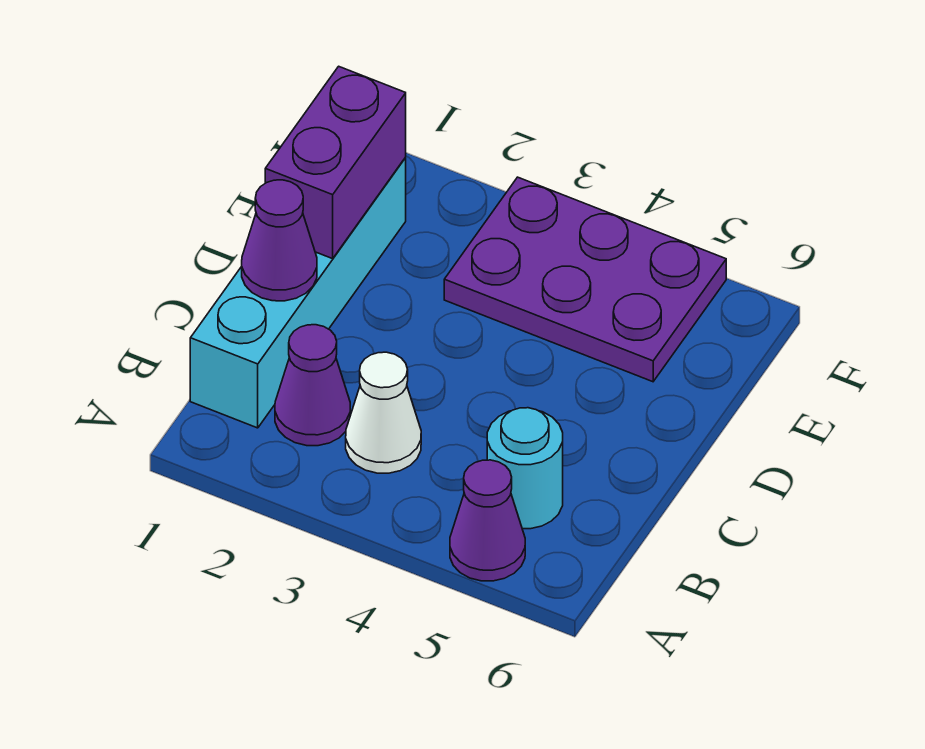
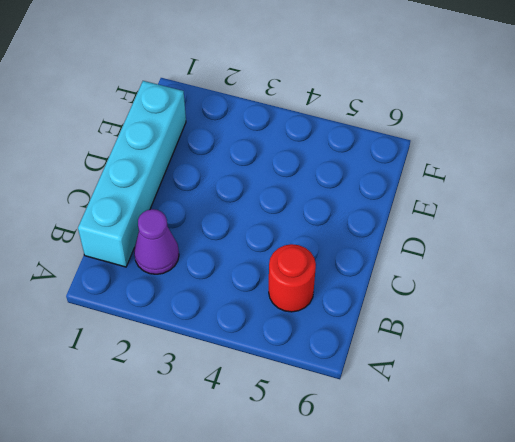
red round brick B5 level 1 -> cyan round brick B5 level 1
none -> purple cone A5 level 1
none -> white cone B3 level 1

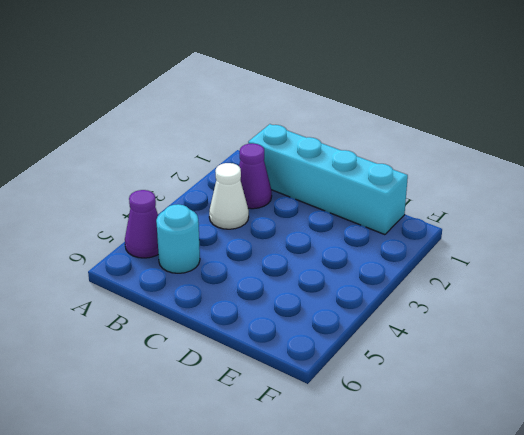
none -> purple plate E3:F5 level 1
none -> purple cone C1 level 2

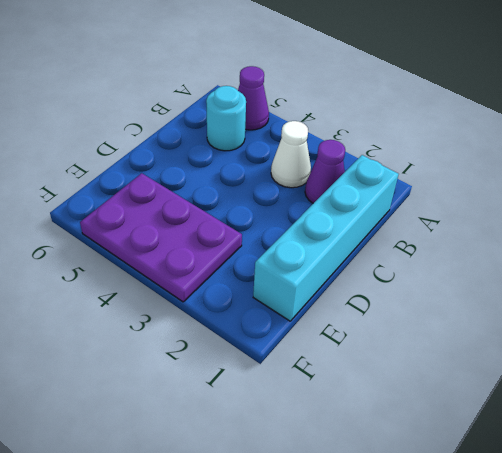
none -> purple cone C1 level 2
none -> purple brick D1:E1 level 2

